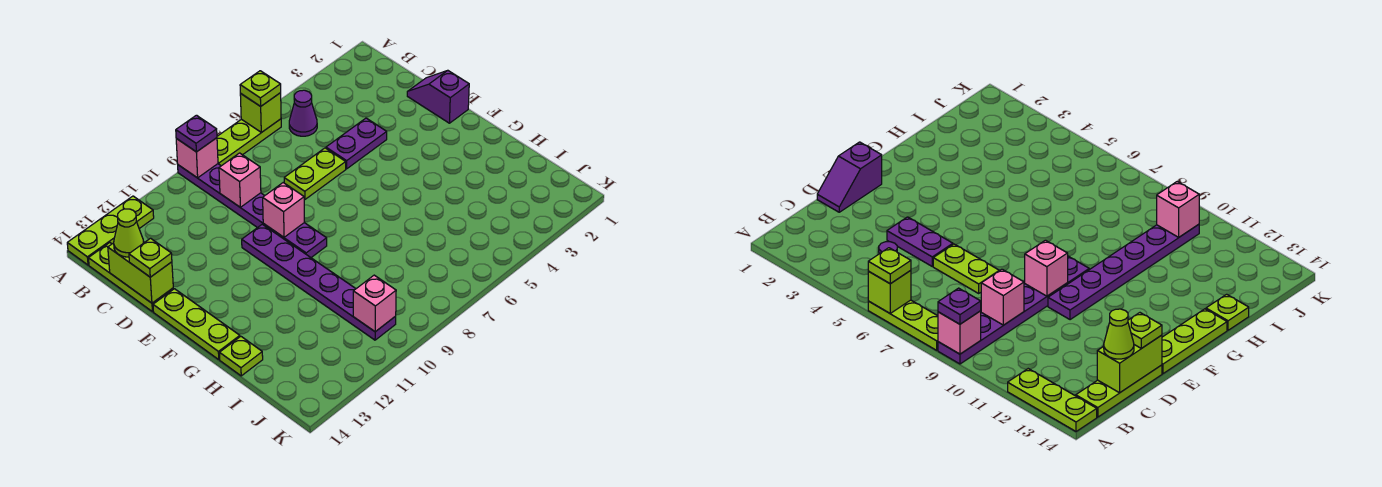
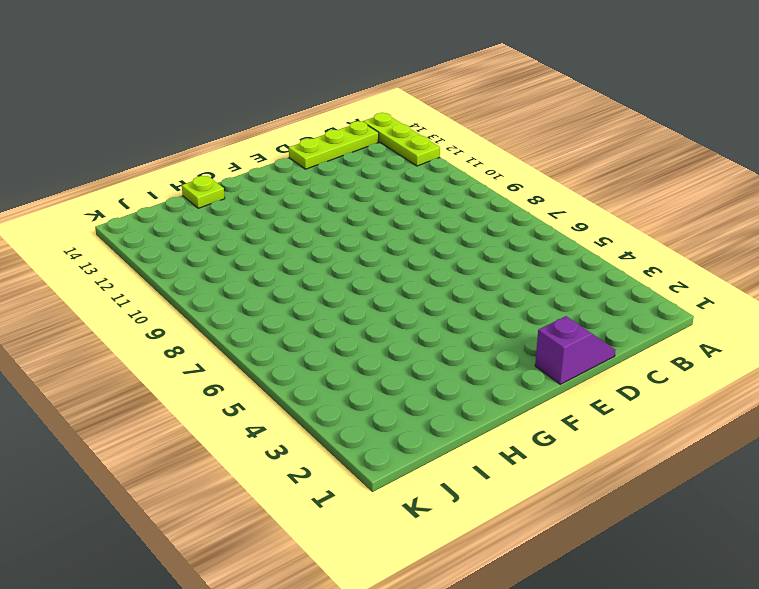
none -> lime plate A6:A8 level 1
none -> purple plate A9:F9 level 1
none -> purple cone B5 level 1

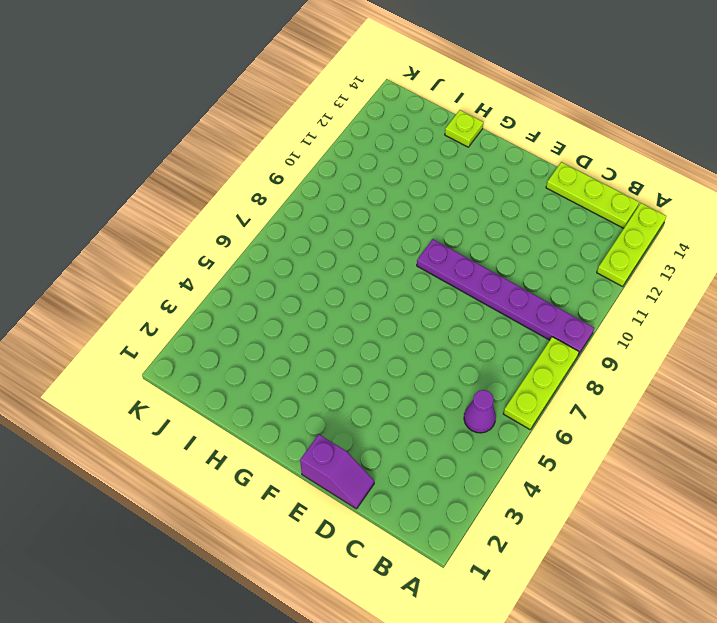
none -> purple plate D4:D5 level 1
none -> lime plate D6:D7 level 1
none -> purple plate E10:J10 level 1

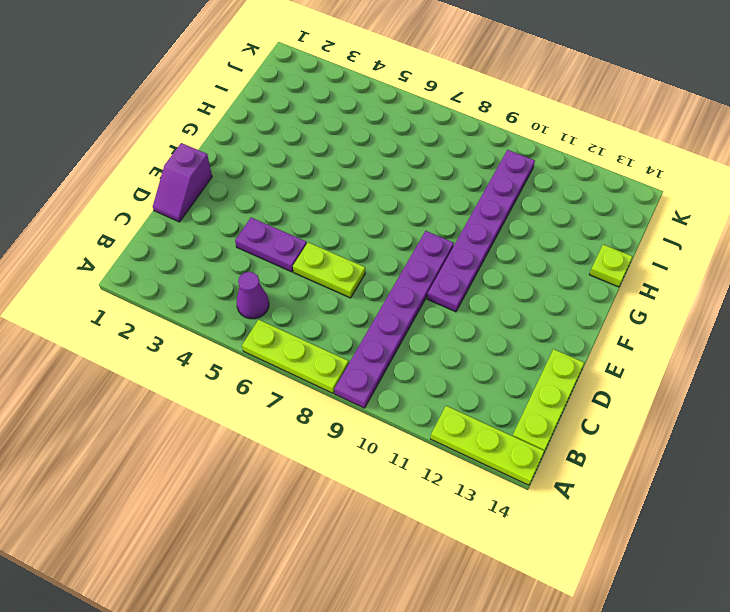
none -> lime plate E14:G14 level 1
none -> lime brick A6 level 2
none -> pink brick A9 level 2

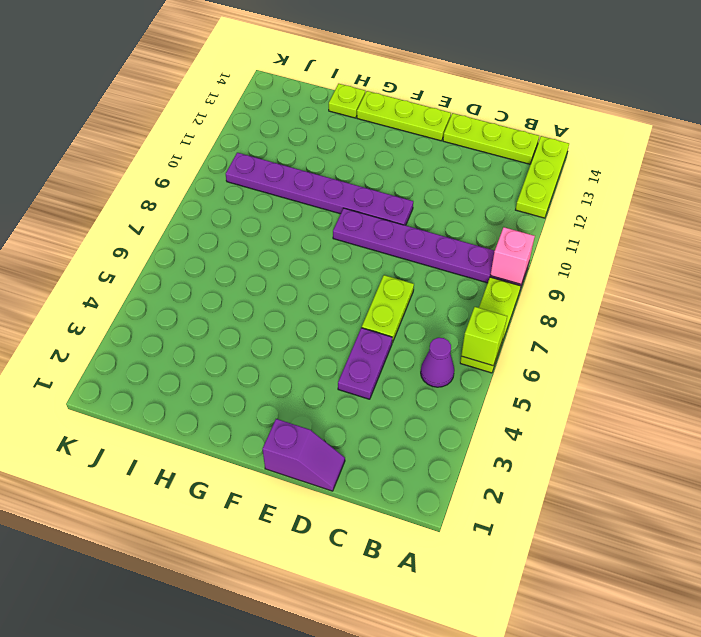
none -> pink brick C9 level 2
none -> lime brick C14:D14 level 2
none -> pink brick E9 level 2

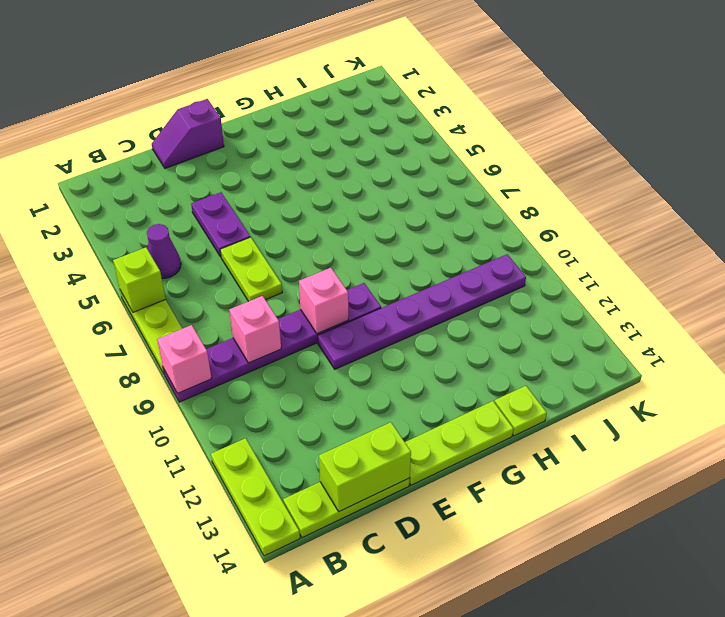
none -> pink brick J10 level 2
none -> lime plate A6 level 3
none -> purple plate A9 level 3

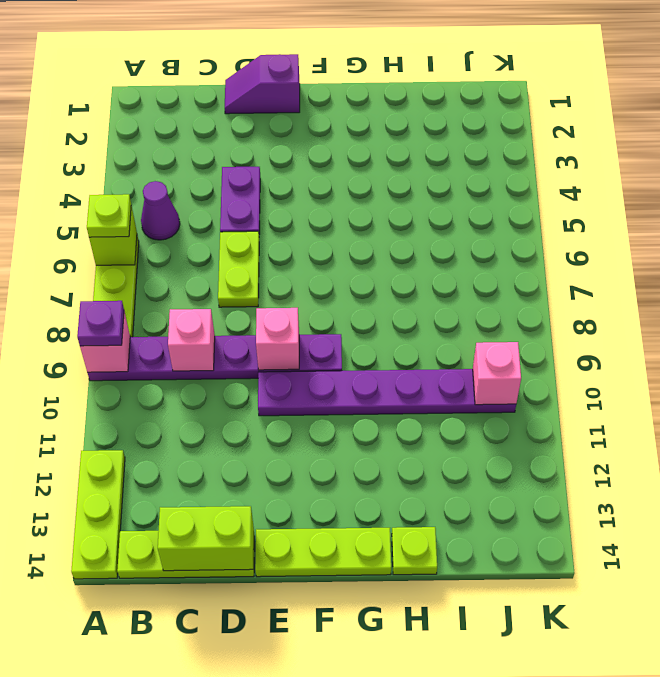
none -> lime cone C14 level 3
none -> lime plate D14 level 3

